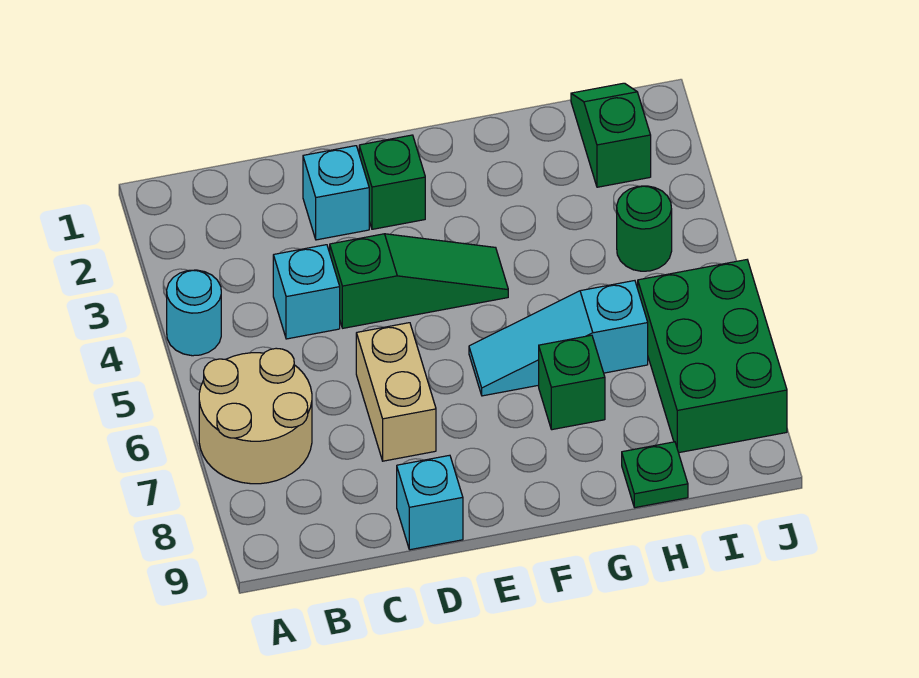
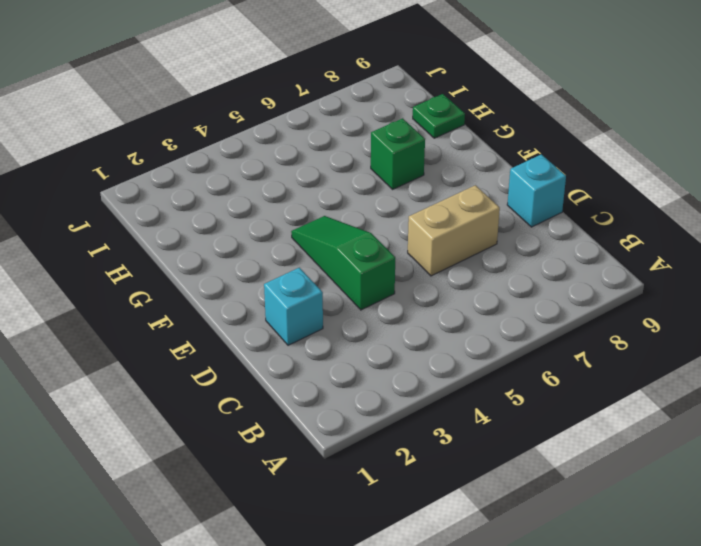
none -> cyan round brick A4 level 1
none -> tan round brick A6:B7 level 1
none -> cyan brick C4 level 1

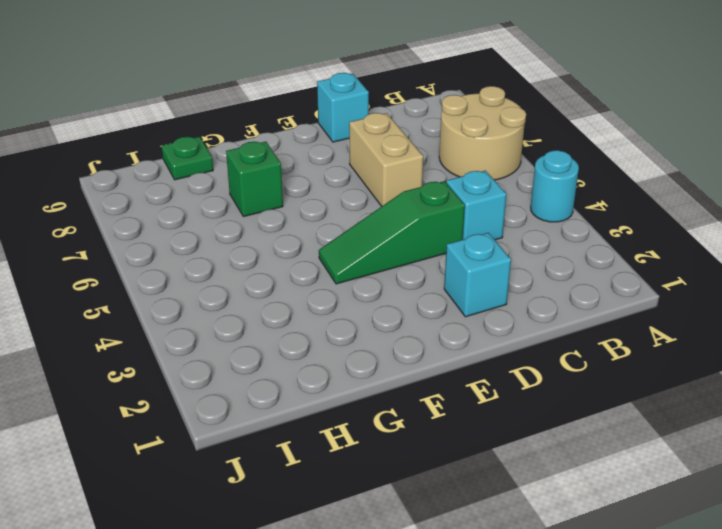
none -> green brick E2 level 1
none -> cyan slope F6:H6 level 1 top H
none -> green slope I1:I2 level 1 top 2

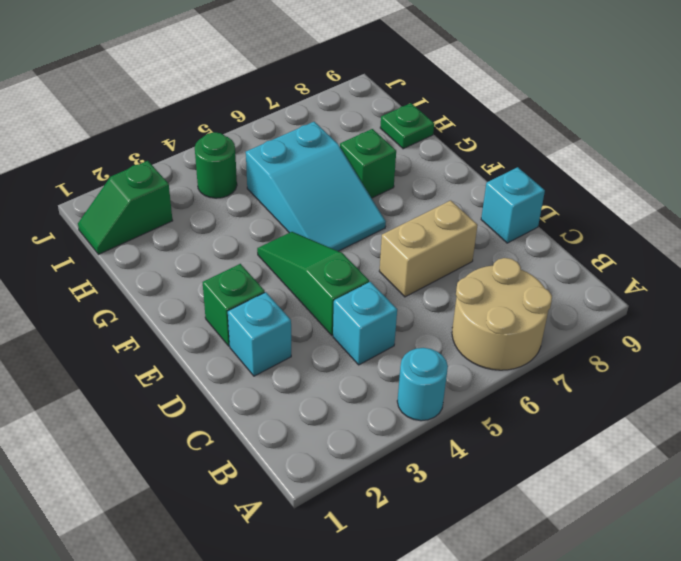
cyan slope F5:H6 level 1 top H -> cyan slope F6:H6 level 1 top H
none -> green brick I6:J8 level 1

